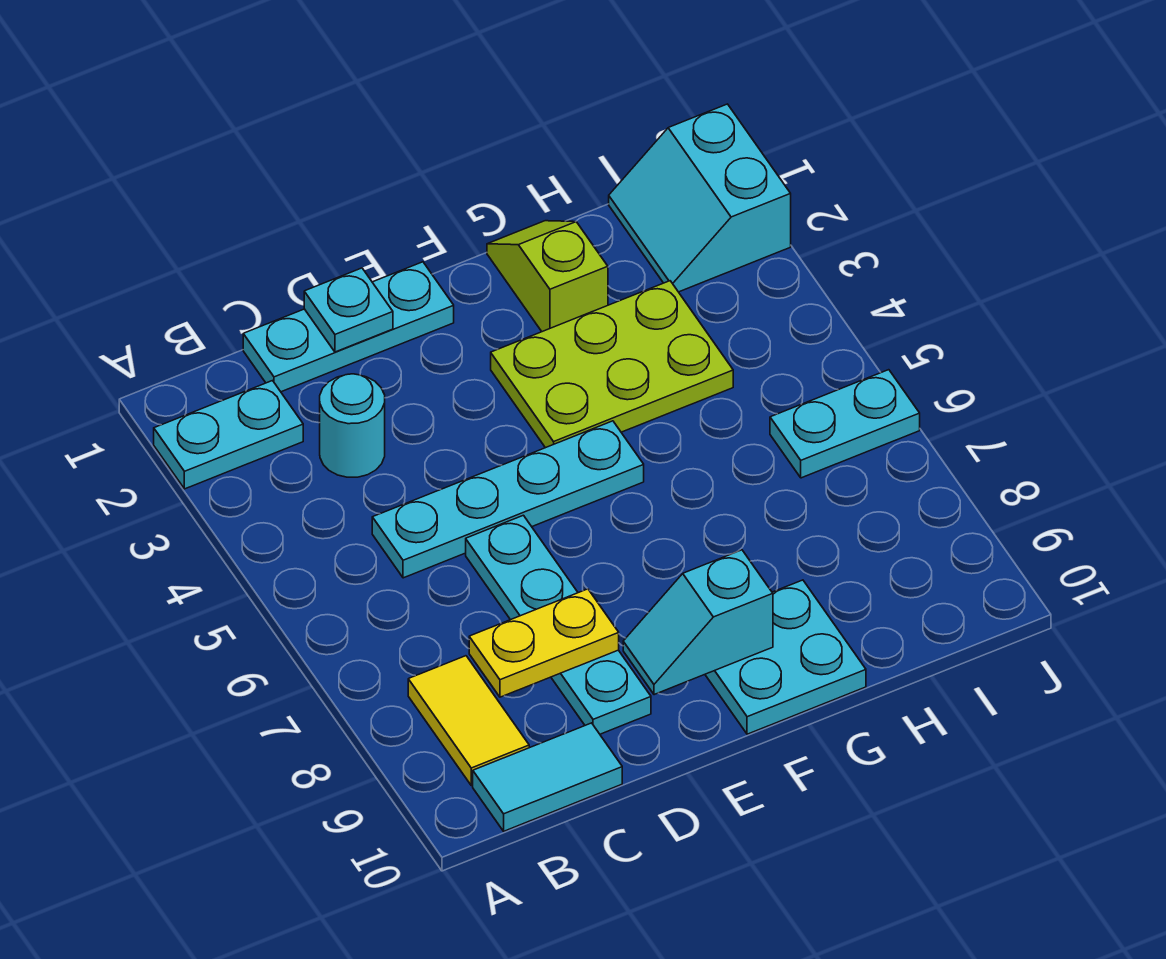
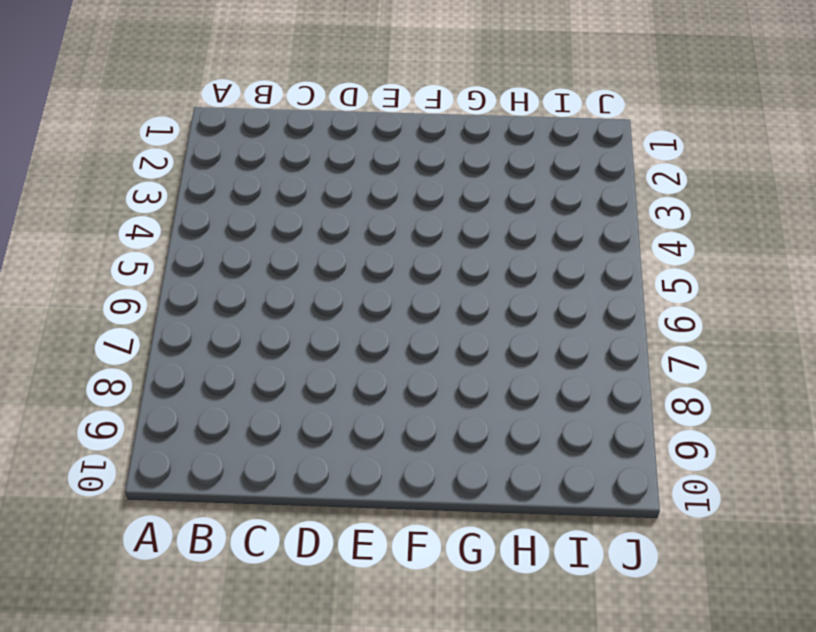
none -> cyan plate A2:B2 level 1
none -> yellow tile B8:B9 level 1
none -> cyan tile B10:C10 level 1

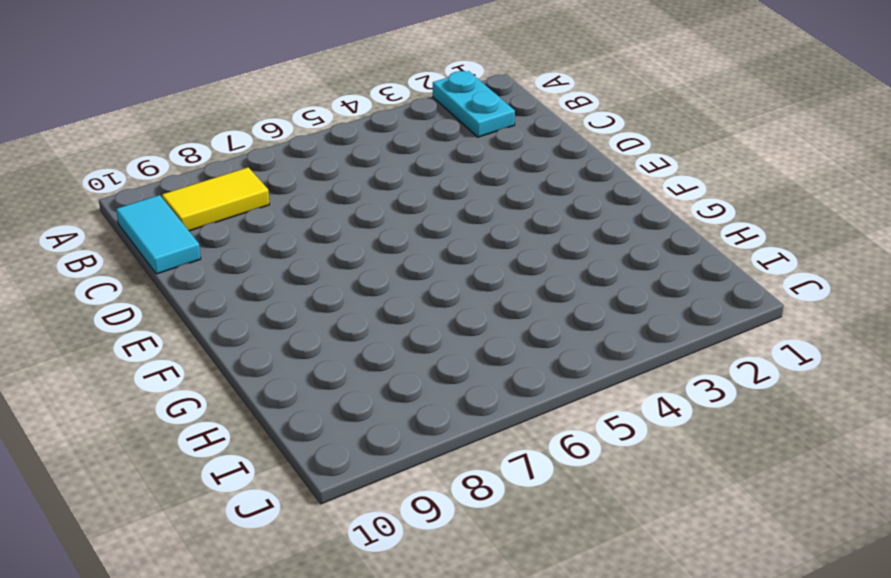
none -> cyan plate C1:E1 level 1
none -> cyan round brick C3 level 1
none -> cyan plate C5:F5 level 1

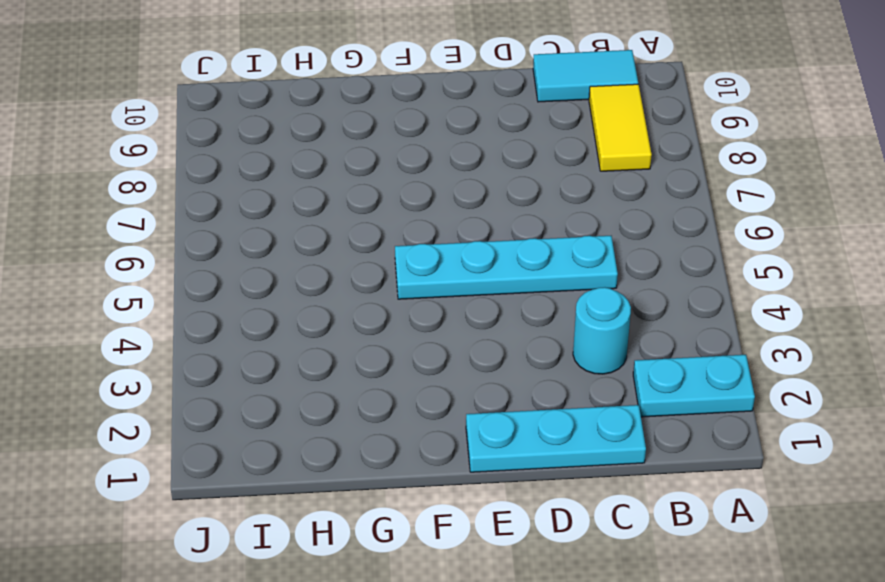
none -> cyan plate D6:D9 level 1
none -> lime plate F3:H4 level 1
none -> cyan plate F9:G10 level 1

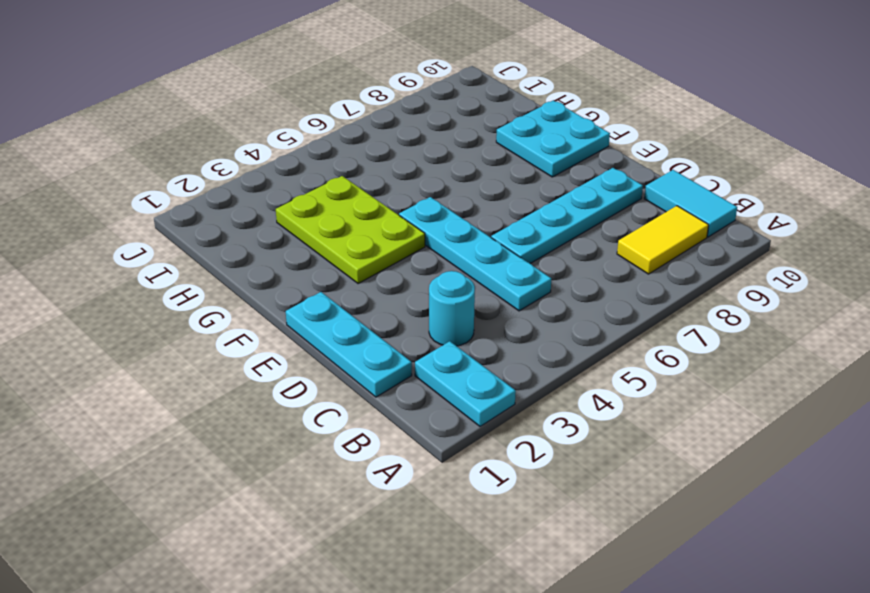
none -> lime slope G1:G2 level 1 top 2
none -> cyan slope I1:J2 level 1 top J
none -> cyan plate I6:J6 level 1

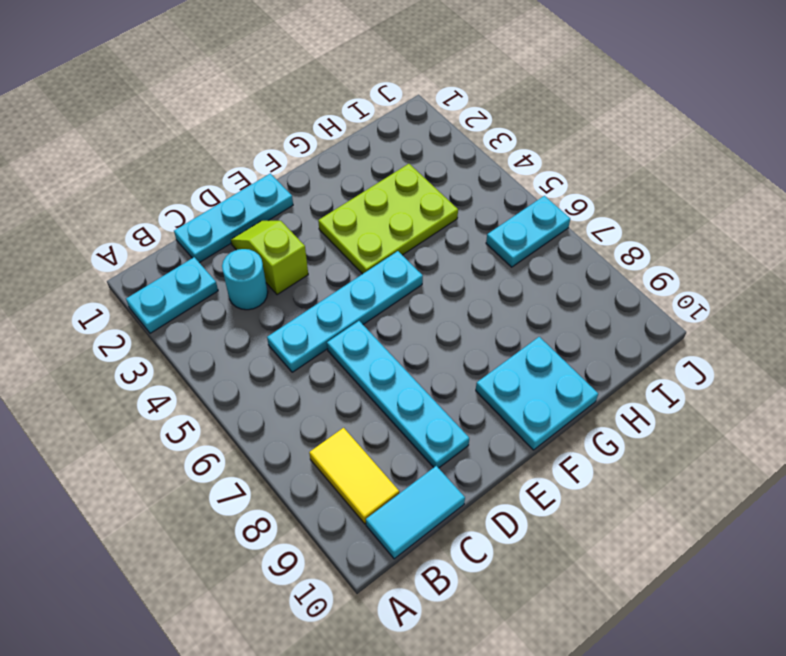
lime slope D2:D3 level 1 top 3 -> lime slope G1:G2 level 1 top 2
none -> cyan slope I1:J2 level 1 top J
none -> yellow plate C8:D8 level 2
none -> cyan plate D1 level 2

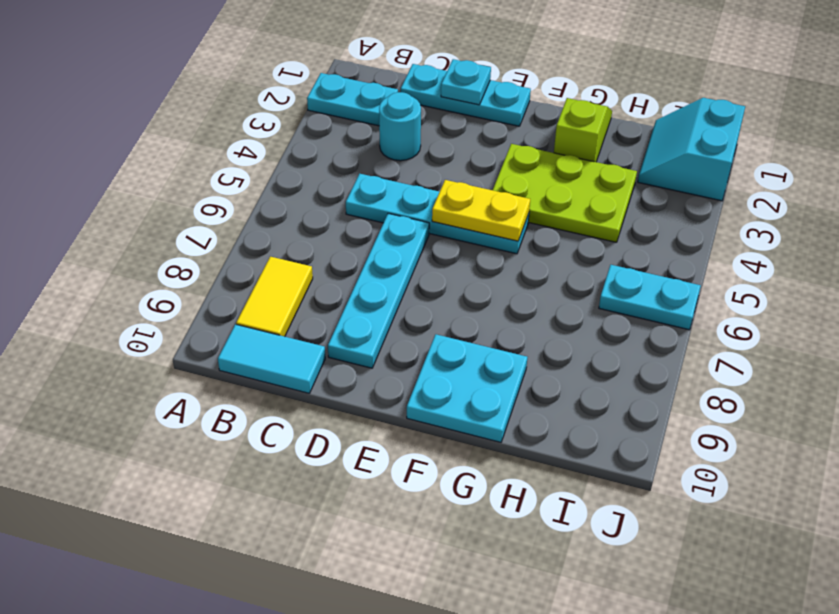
yellow plate E5:F5 level 2 -> yellow plate C8:D8 level 2
none -> cyan slope E9:F9 level 2 top F

